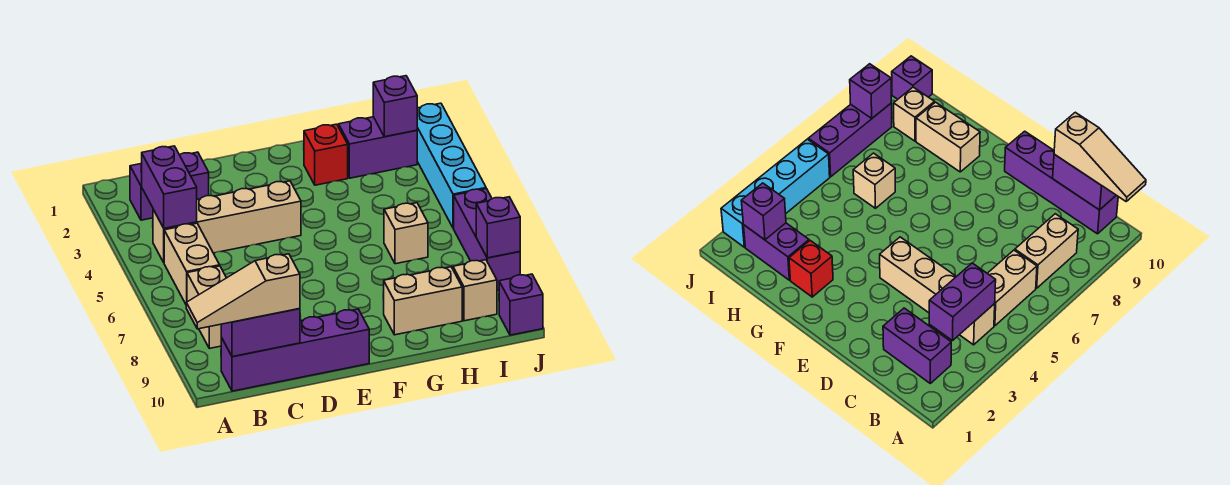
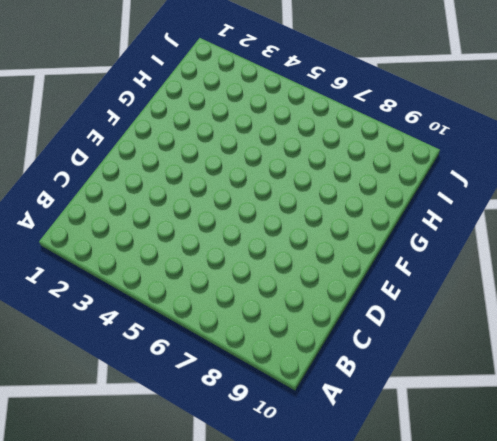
none -> purple brick B2:C2 level 1
none -> tan brick B4:E4 level 1
none -> tan brick B5:B6 level 1

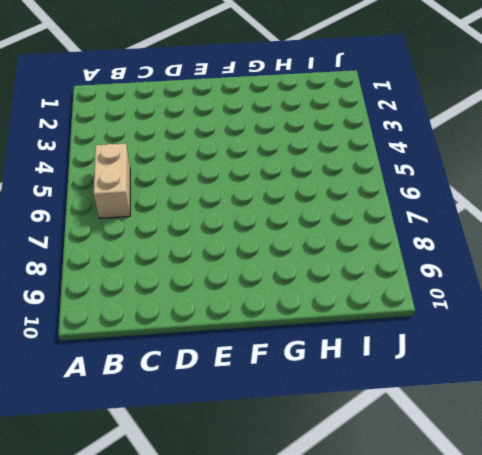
none -> purple brick B2:C2 level 1
none -> tan brick B4:E4 level 1
none -> tan brick B7:B8 level 1

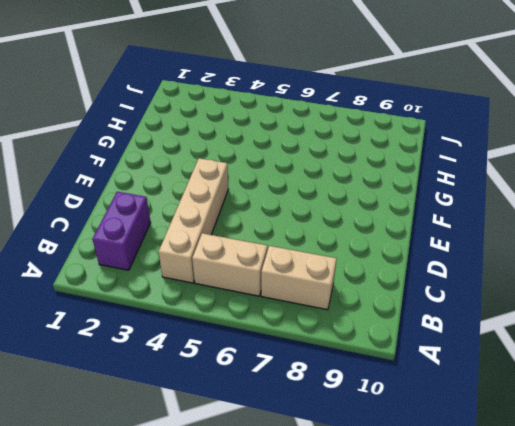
none -> purple brick B10:E10 level 1
none -> red brick G2 level 1
none -> tan brick G9:H9 level 1

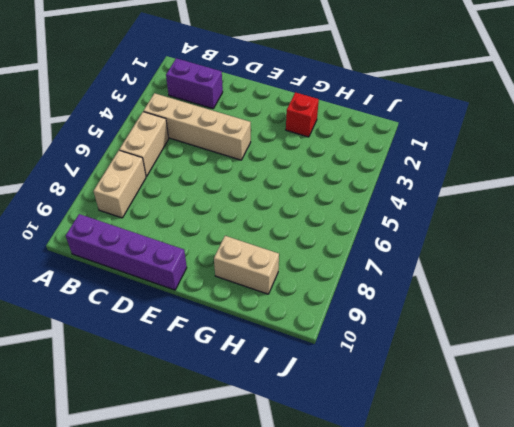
none -> purple brick H2:I2 level 1
none -> tan brick H6 level 1
none -> tan brick I9 level 1

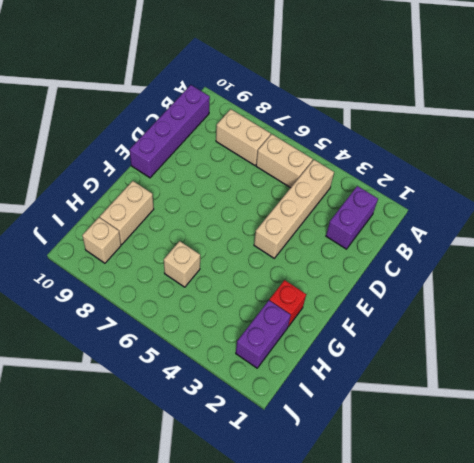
none -> cyan brick J2:J5 level 1
none -> purple brick J6:J8 level 1
none -> purple brick J10 level 1

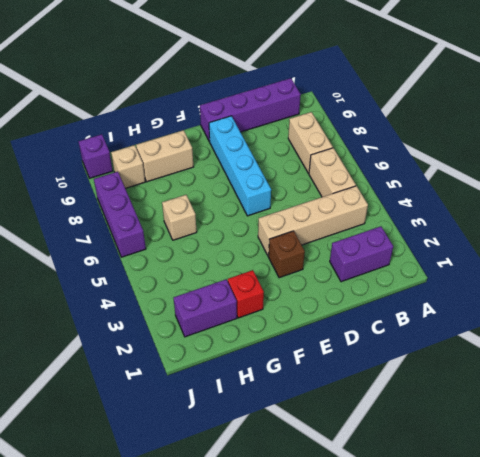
brown brick E3 level 1 -> none
cyan brick E6:E9 level 1 -> cyan brick J2:J5 level 1
none -> purple brick B3:B4 level 2
none -> purple brick B10:C10 level 2
none -> purple brick I2 level 2

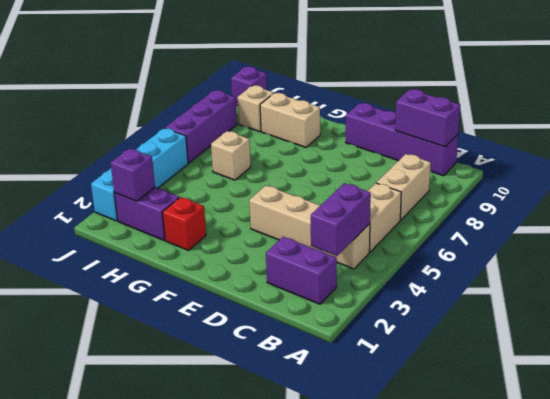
none -> purple brick J8 level 2
none -> tan slope A10:C10 level 3 top C

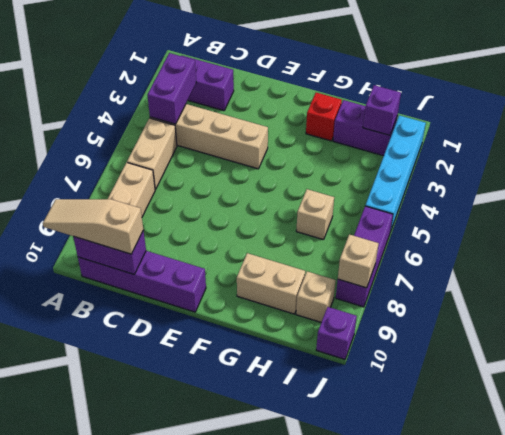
tan brick J8 level 2 -> purple brick J8 level 2

